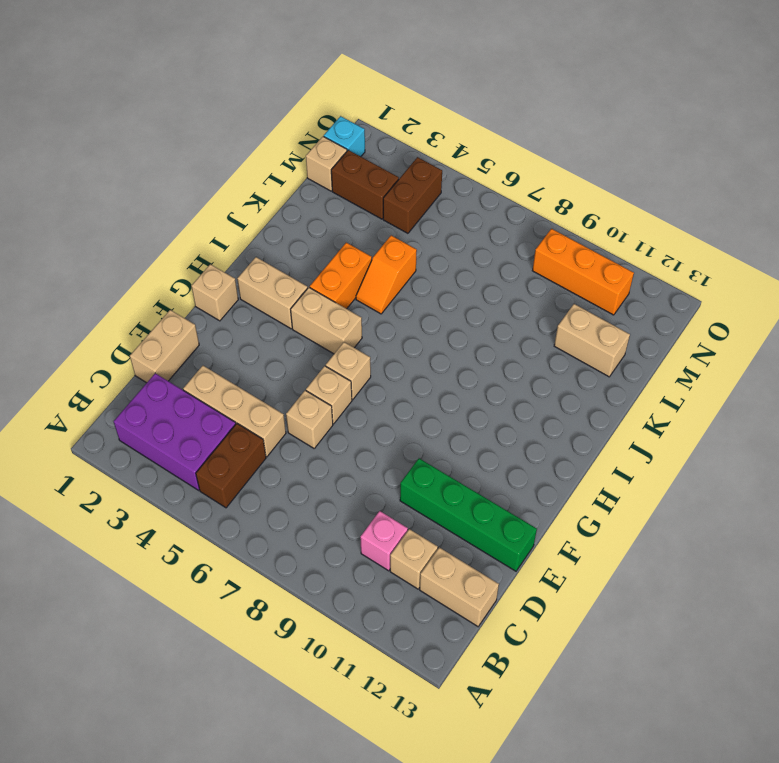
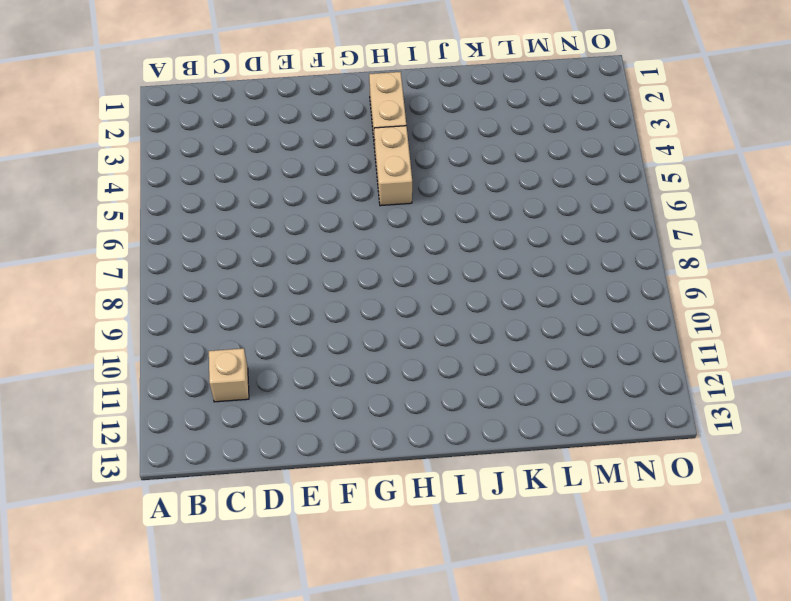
none -> purple brick B2:C4 level 1
none -> brown brick B5:C5 level 1
none -> pink brick C10 level 1

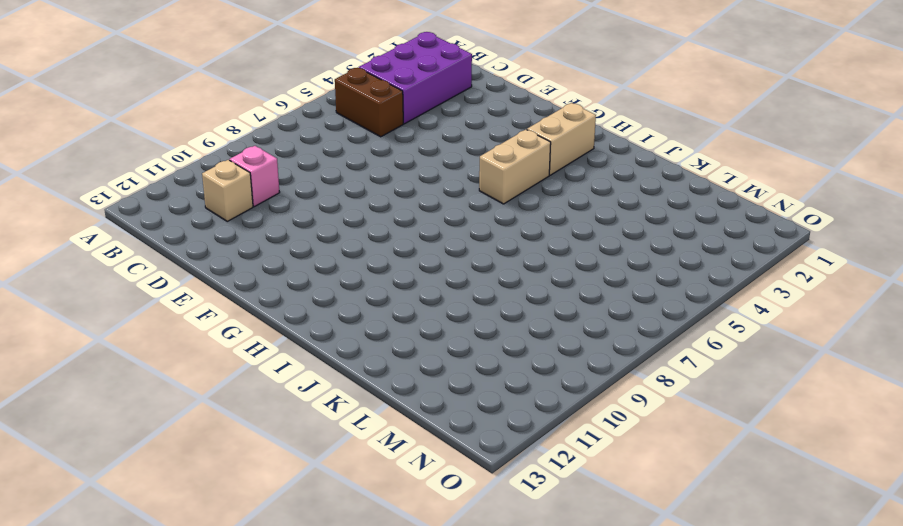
none -> tan brick C12:C13 level 1
none -> tan brick D1:E1 level 1
none -> tan brick D3:D5 level 1

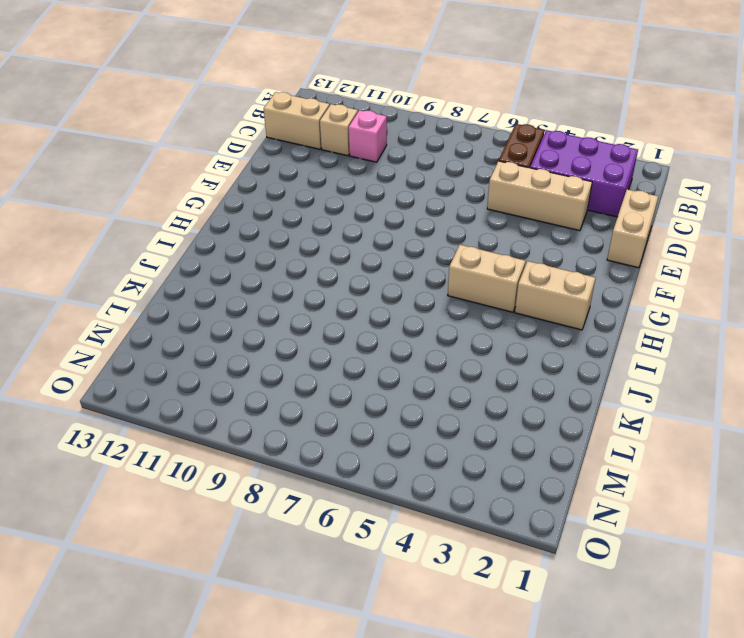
none -> tan brick E6 level 1
none -> green brick E10:E13 level 1
none -> tan brick F6 level 1

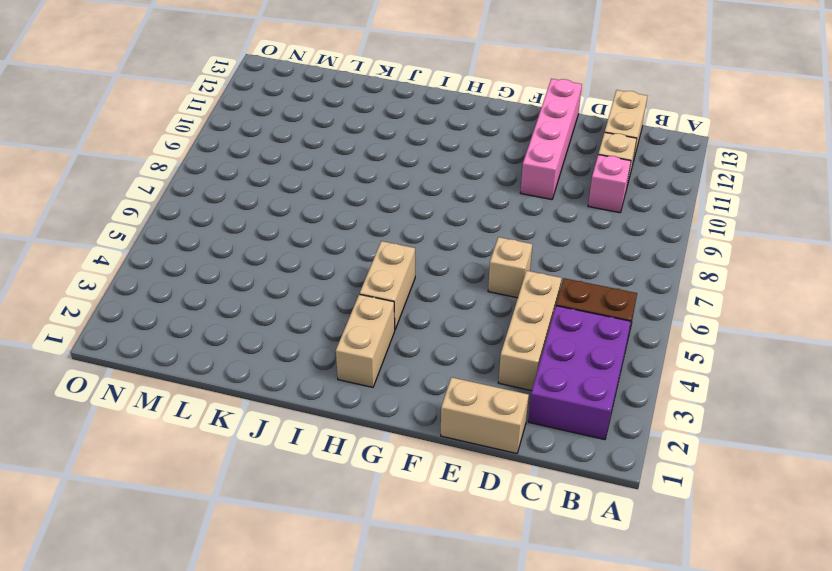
pink brick E10:E13 level 1 -> green brick E10:E13 level 1
none -> tan brick F6 level 1
none -> tan brick G1 level 1
none -> tan brick G6 level 1

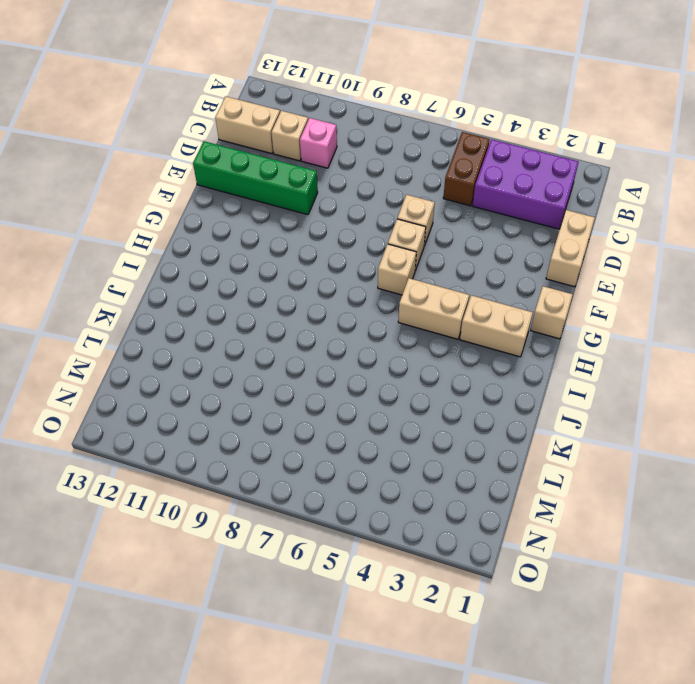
none -> tan brick D3:D5 level 1
none -> orange brick I4:J4 level 1
none -> orange slope J5:K5 level 1 top K

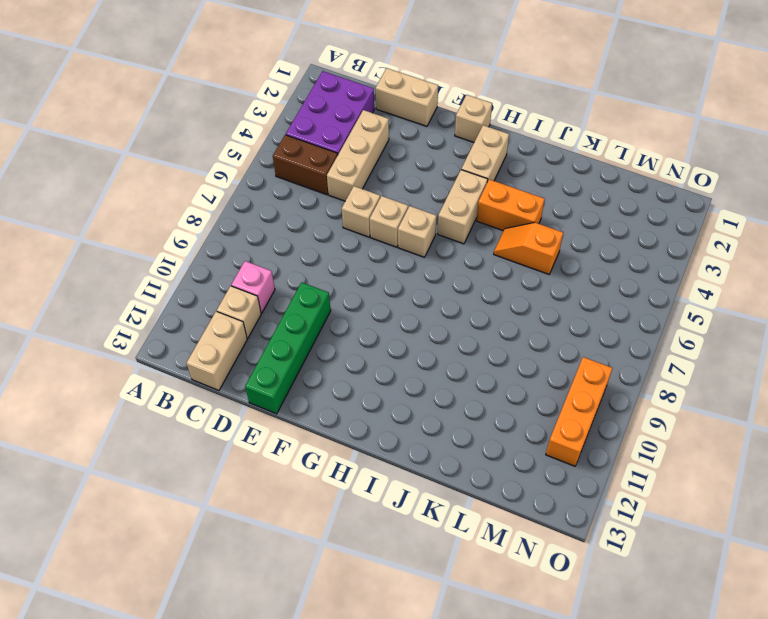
none -> tan brick L11:L12 level 1
none -> tan brick M1 level 1
none -> brown brick M2:M3 level 1

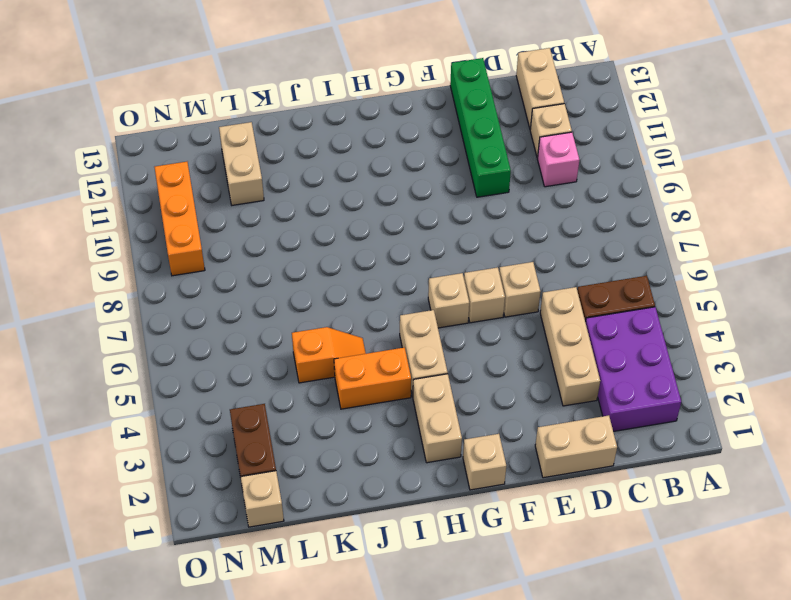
none -> brown brick M4:N4 level 1
none -> cyan brick N1 level 1

